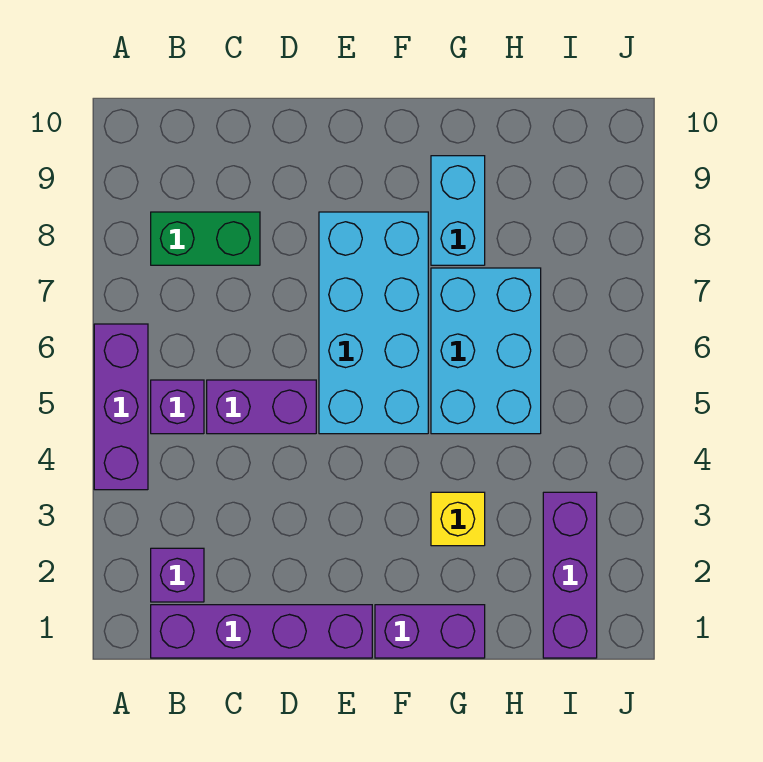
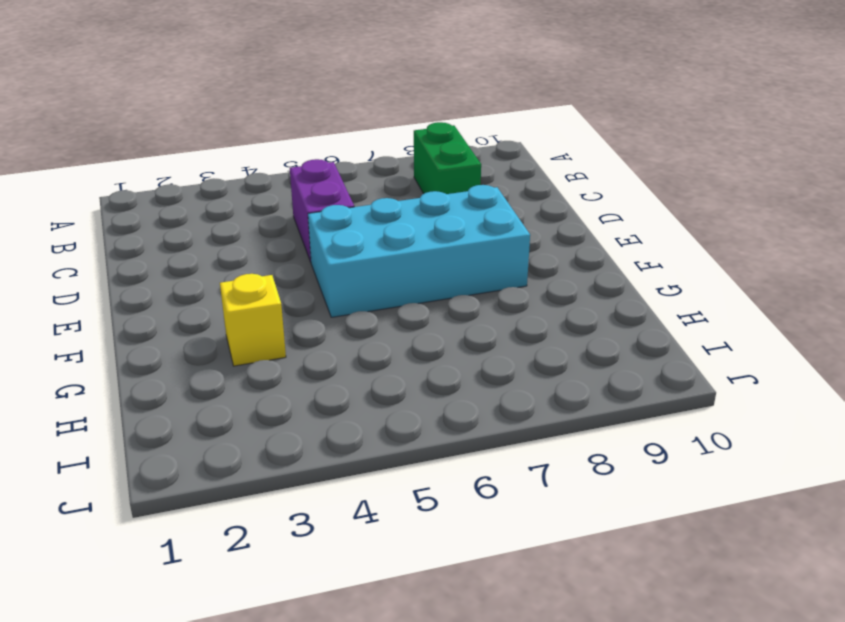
none -> purple brick A4:A6 level 1
none -> purple brick B1:E1 level 1
none -> purple brick B2 level 1

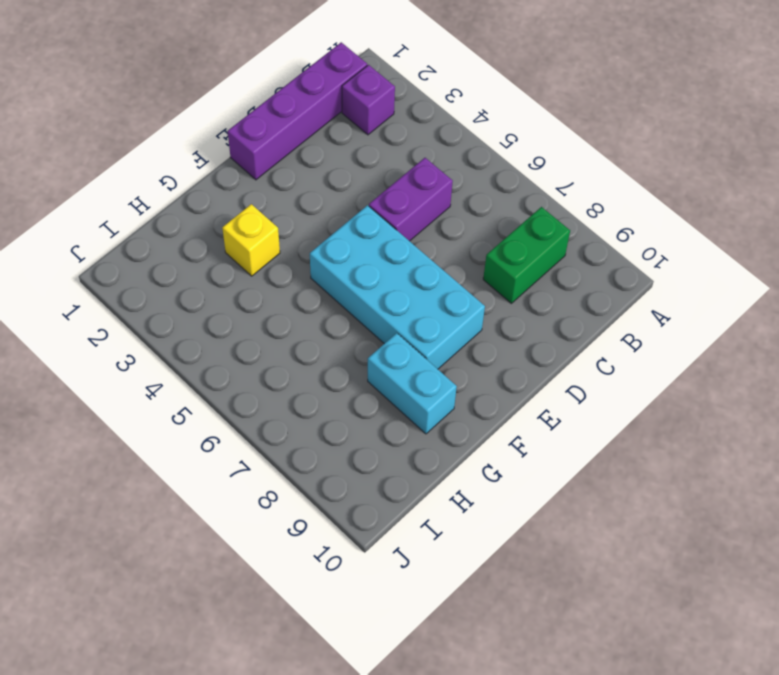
none -> purple brick A4:A6 level 1
none -> purple brick B5 level 1
none -> purple brick F1:G1 level 1

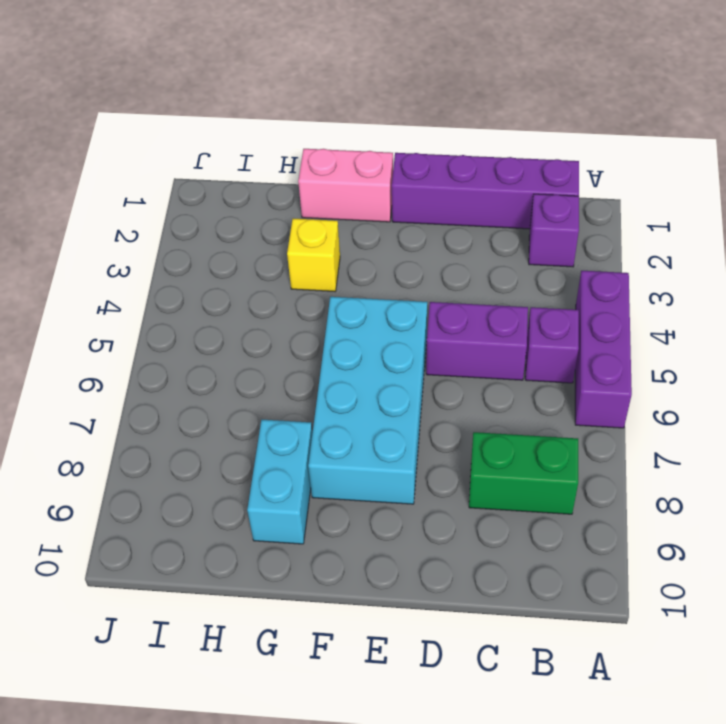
pink brick F1:G1 level 1 -> purple brick F1:G1 level 1
none -> cyan brick G5:H7 level 1
none -> purple brick I1:I3 level 1

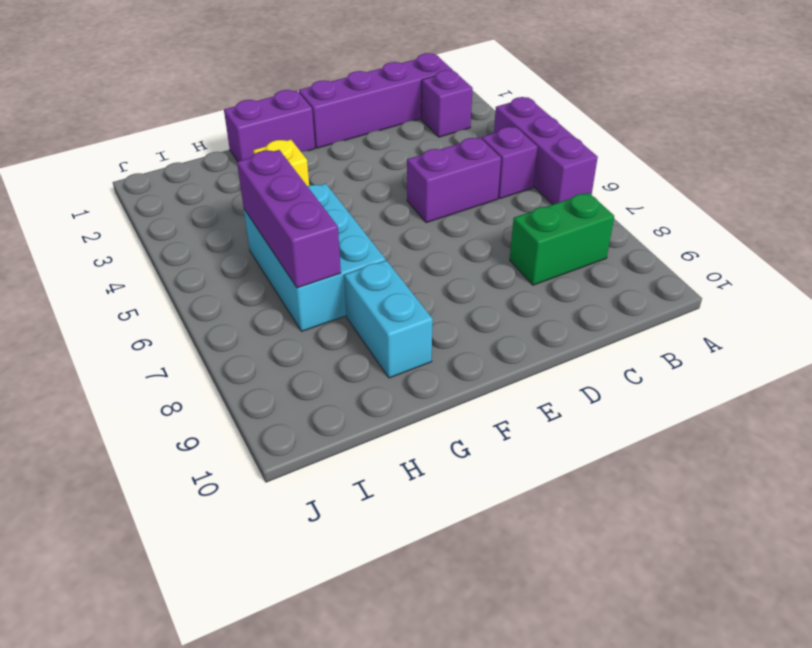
purple brick H5:H7 level 2 -> purple brick I1:I3 level 1
none -> cyan brick E5:F8 level 1

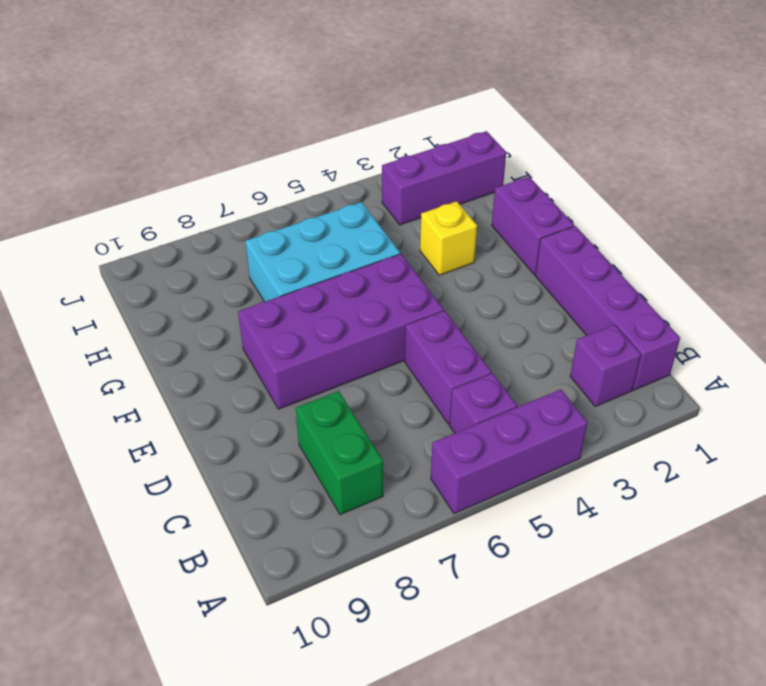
purple brick E5:F8 level 1 -> cyan brick E5:F8 level 1
none -> cyan brick G8:G9 level 1

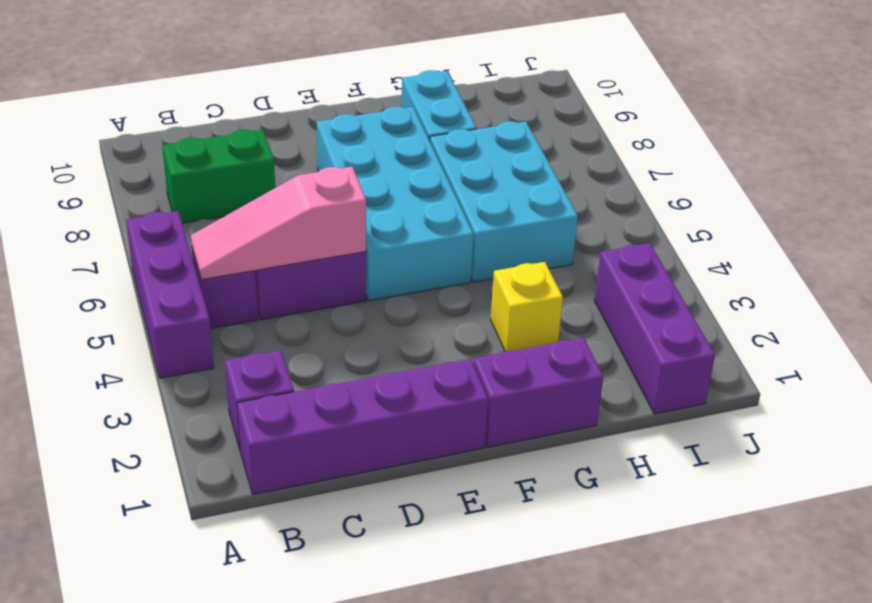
pink slope B5:D5 level 2 top D -> none

